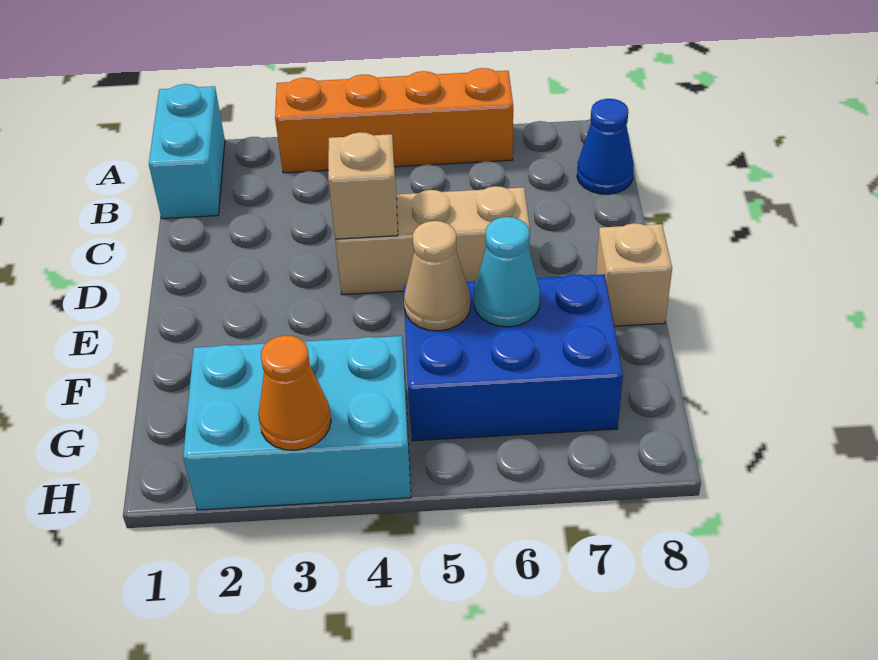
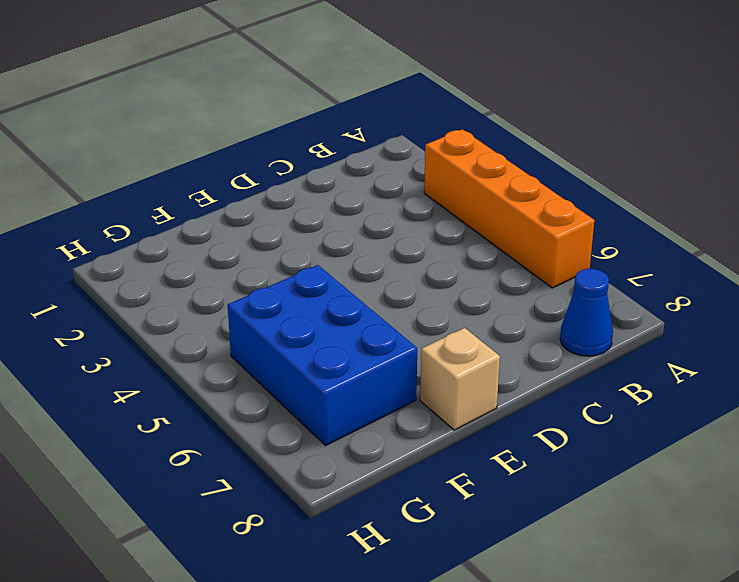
none -> cyan brick A1:B1 level 1
none -> tan brick D4:D6 level 1

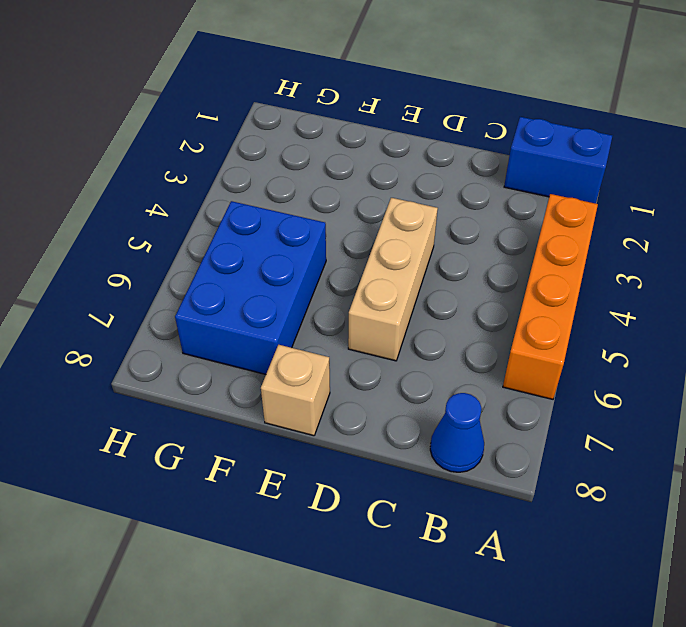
blue brick A1:B1 level 1 -> cyan brick A1:B1 level 1
none -> cyan brick G2:H4 level 1
none -> tan brick D4 level 2

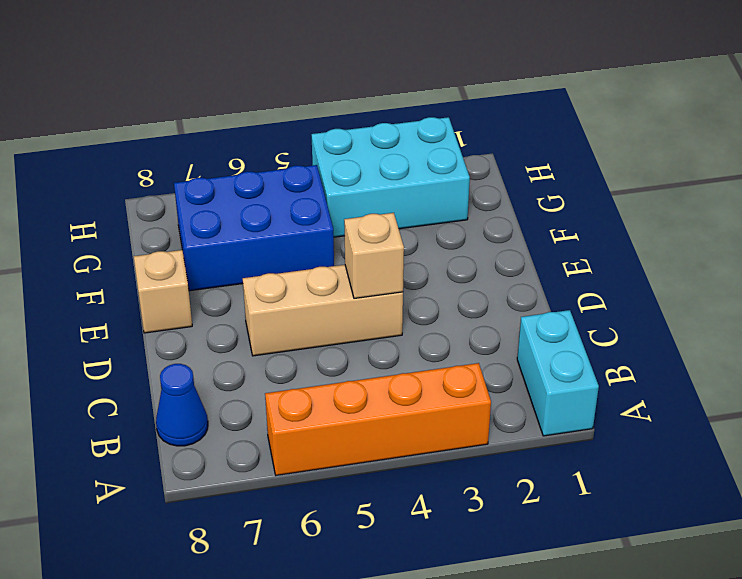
none -> tan cone F5 level 2
none -> cyan cone F6 level 2

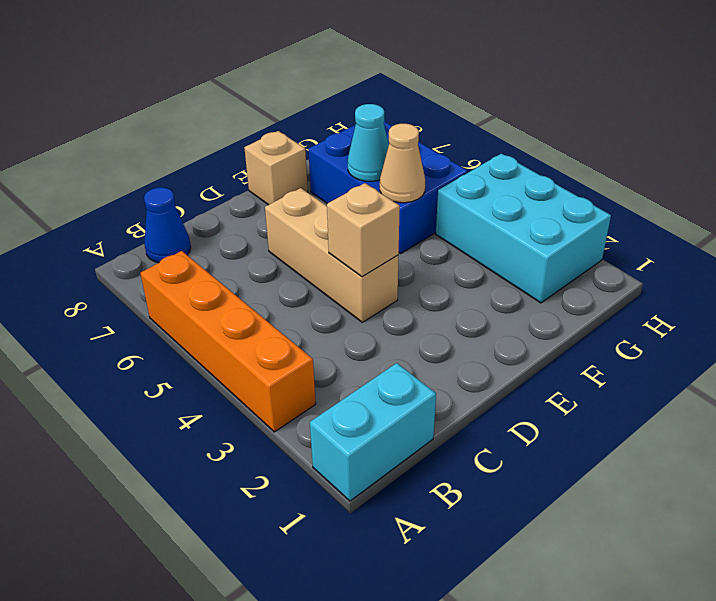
none -> orange cone H3 level 2

